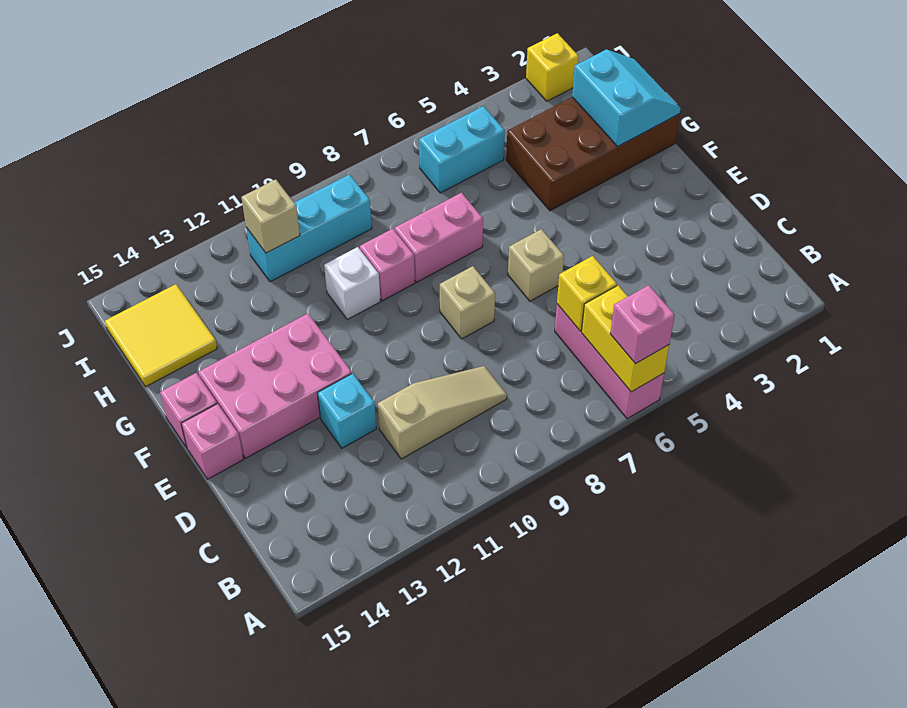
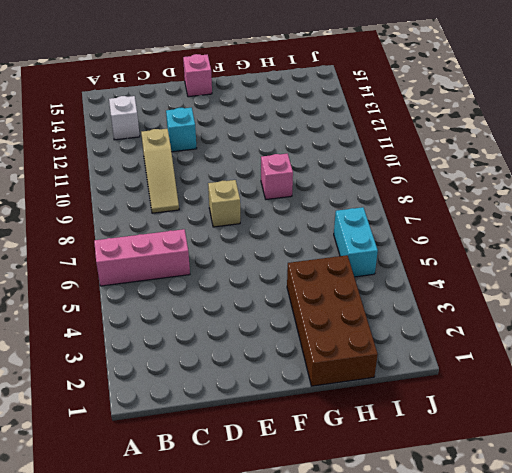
white brick B13 level 1 -> white brick G10 level 1
none -> tan brick E6 level 1
none -> pink brick E12:F14 level 1
none -> pink brick F15 level 1

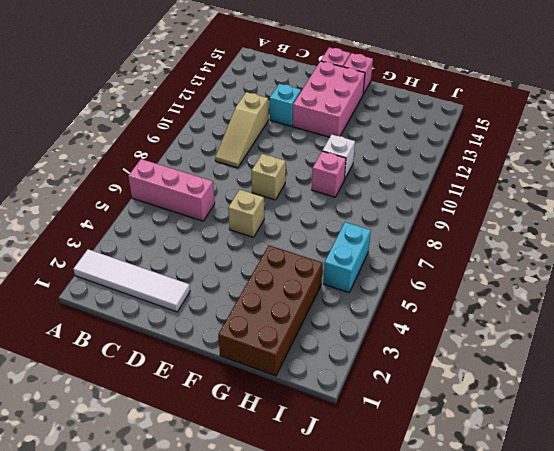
white tile A2:D2 level 1 -> none
none -> pink brick G7:G8 level 1
none -> yellow tile H14:I15 level 1
none -> cyan brick I9:I11 level 1

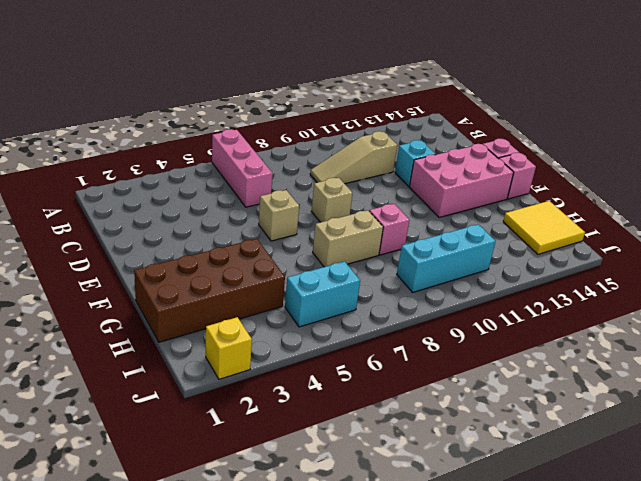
tan brick G7:G8 level 1 -> pink brick G7:G8 level 1
none -> white brick G10 level 1
none -> yellow brick A6:B6 level 2
none -> yellow brick C6 level 2

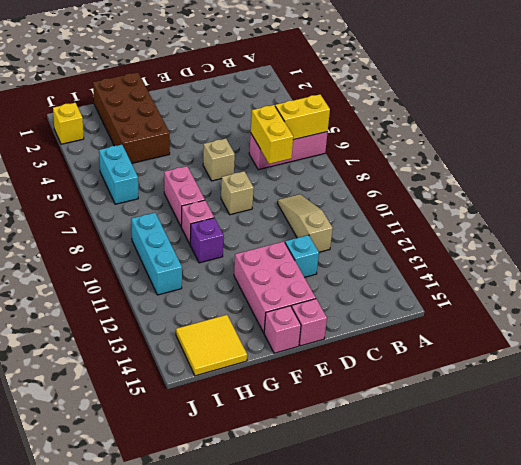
yellow brick C6:C7 level 2 -> yellow brick C6 level 2
purple brick G10 level 1 -> white brick G10 level 1
none -> cyan slope G1:H2 level 2 top 2
none -> tan brick I11 level 2
none -> pink brick A6 level 3

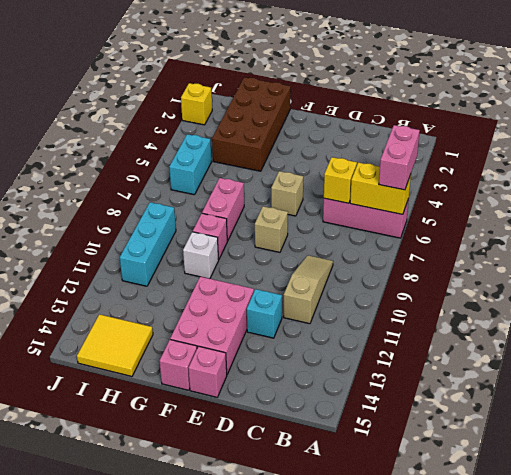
pink brick A5:A6 level 3 -> pink brick A6 level 3
none -> cyan slope G1:H2 level 2 top 2
none -> tan brick I11 level 2

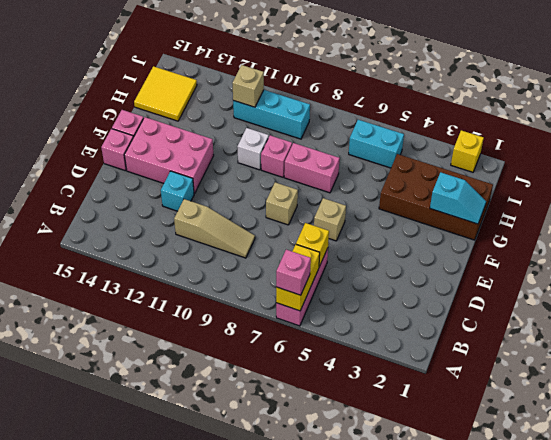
cyan slope G1:G2 level 2 top 2 -> cyan slope G1:H2 level 2 top 2

